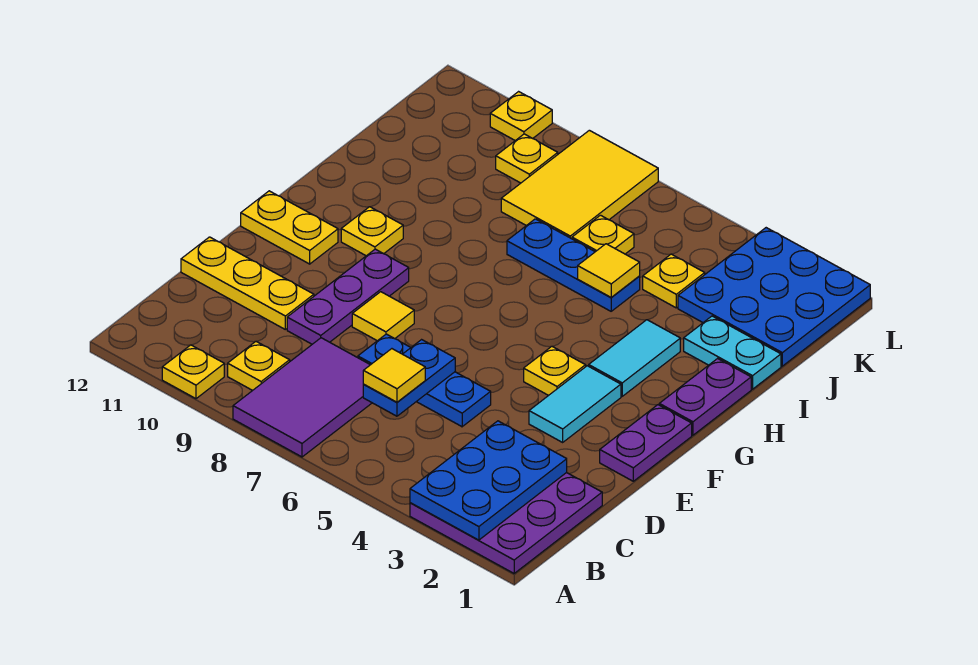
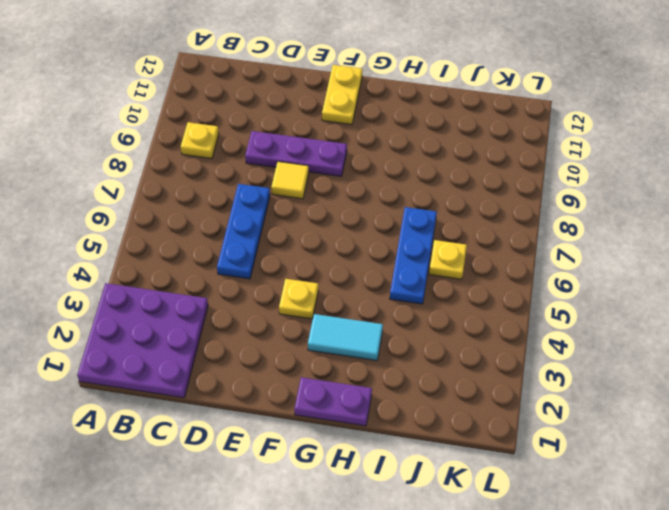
none -> purple tile A7:C8 level 1
none -> yellow plate A10 level 1
none -> yellow plate D10:D12 level 1

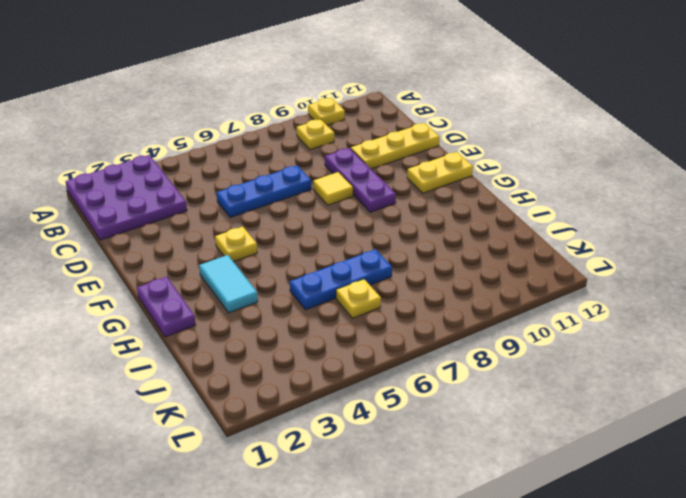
none -> purple tile A7:C8 level 1
none -> purple plate E1:F1 level 1
none -> cyan tile E3:F3 level 1

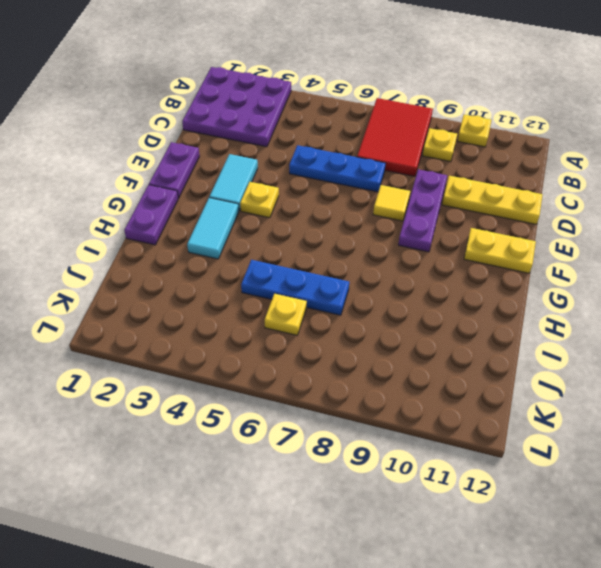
red tile A7:C8 level 1 -> purple tile A7:C8 level 1
none -> yellow plate G10 level 1
none -> cyan plate I1:I2 level 1
none -> blue plate J1:L3 level 1

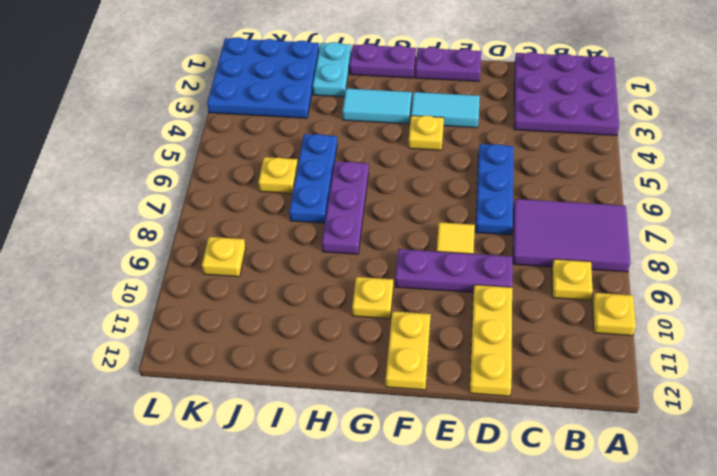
purple plate H6:H8 level 1 -> none
none -> yellow plate J4 level 1
none -> yellow tile J7:L8 level 1
none -> yellow plate L10 level 1

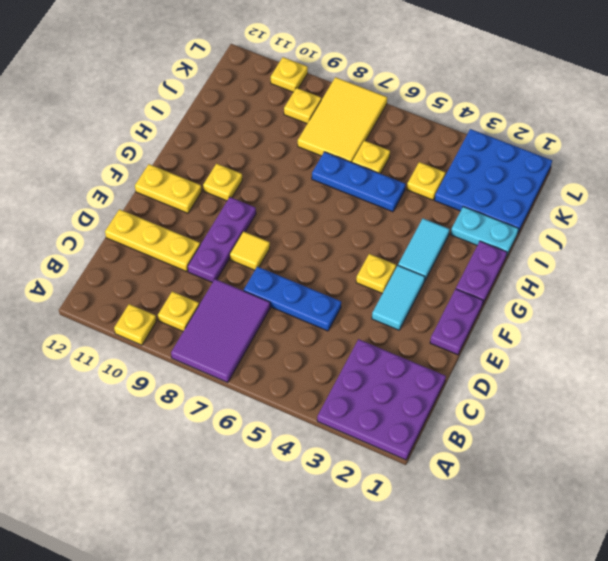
none -> blue plate A2:C3 level 2
none -> blue plate C6:D6 level 2
none -> yellow tile I5 level 2

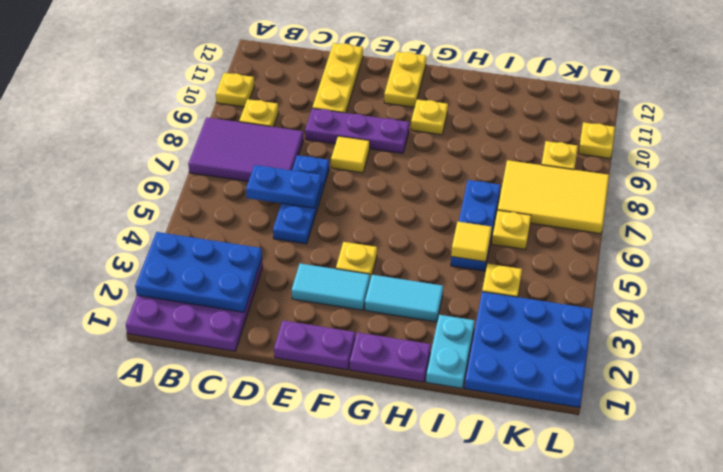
none -> yellow tile C6 level 3

